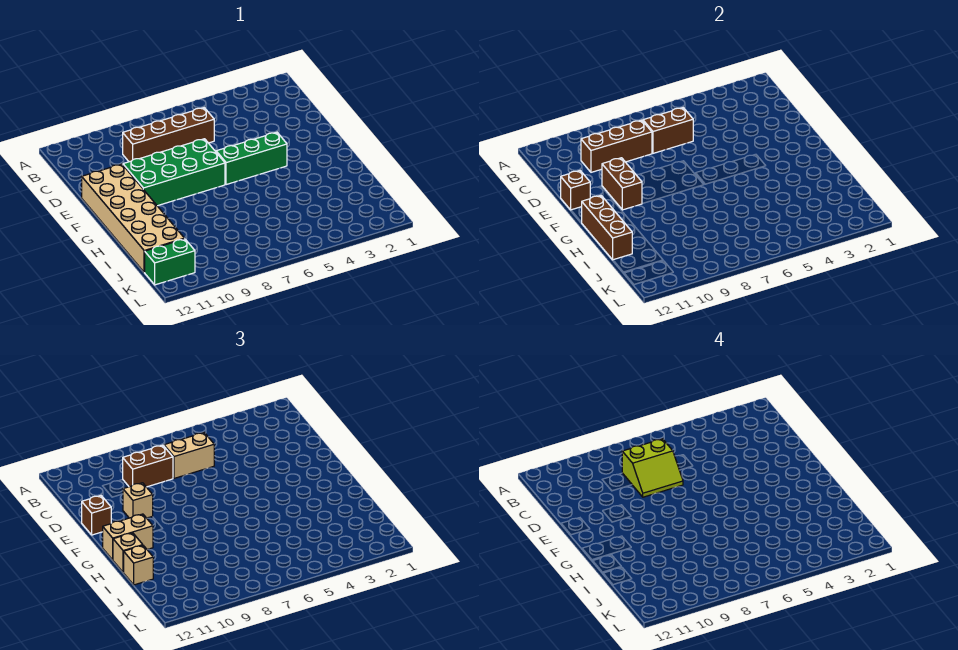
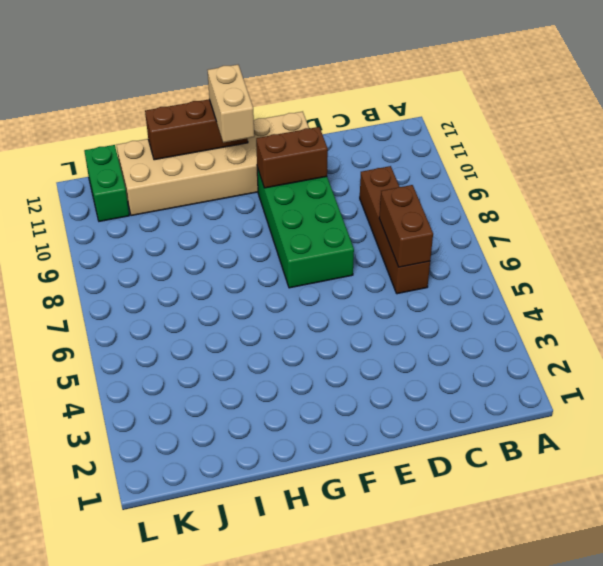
none -> green brick F4:F6 level 1
none -> brown brick C8:C10 level 2
none -> brown brick E12 level 2

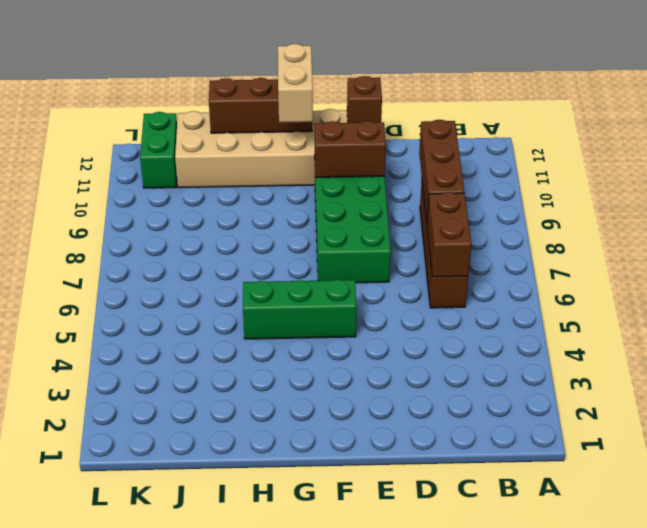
green brick F5:H5 level 1 -> green brick F4:F6 level 1
none -> tan brick C6:C7 level 3
none -> brown brick C8:C9 level 3
none -> tan brick E10 level 3

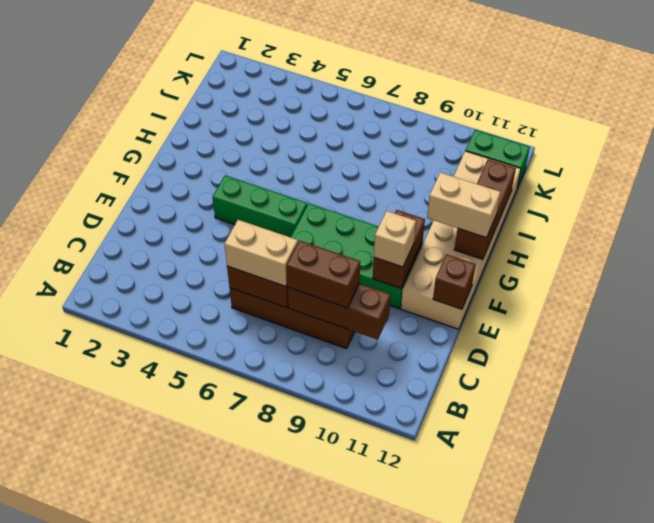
none -> brown brick E12 level 3
none -> tan brick H12 level 3
none -> tan brick I12 level 3

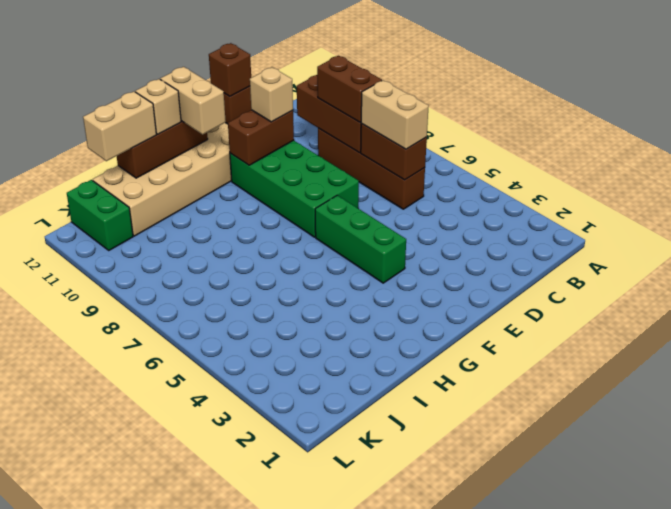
tan brick I12:J12 level 3 -> tan brick I12 level 3
none -> lime slope C7:D8 level 4 top C

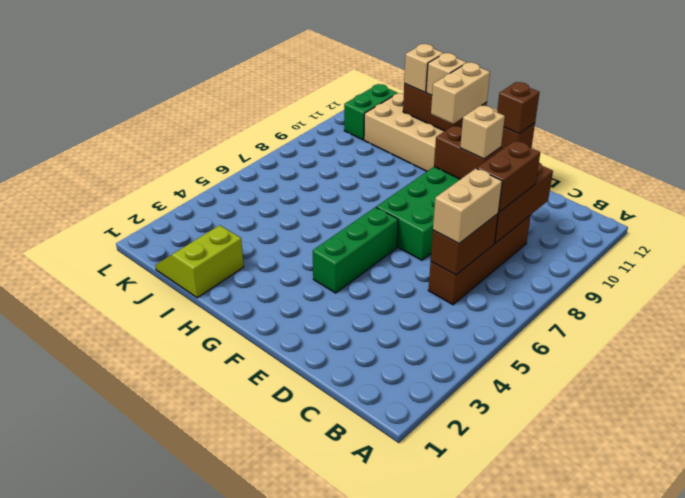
lime slope I1:J2 level 1 top I -> lime slope C7:D8 level 4 top C

